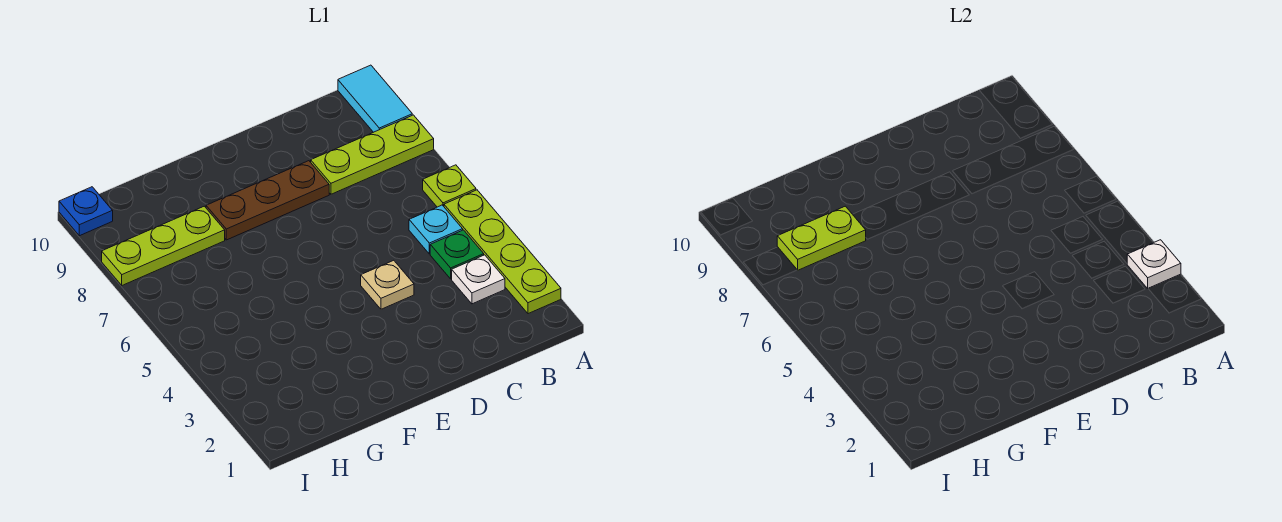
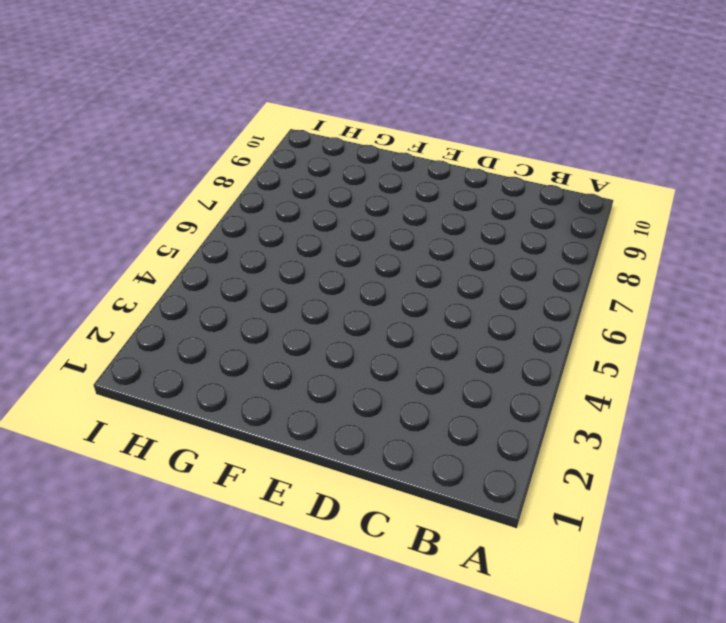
none -> lime plate A2:A5 level 1
none -> lime plate A6 level 1
none -> lime plate A8:C8 level 1

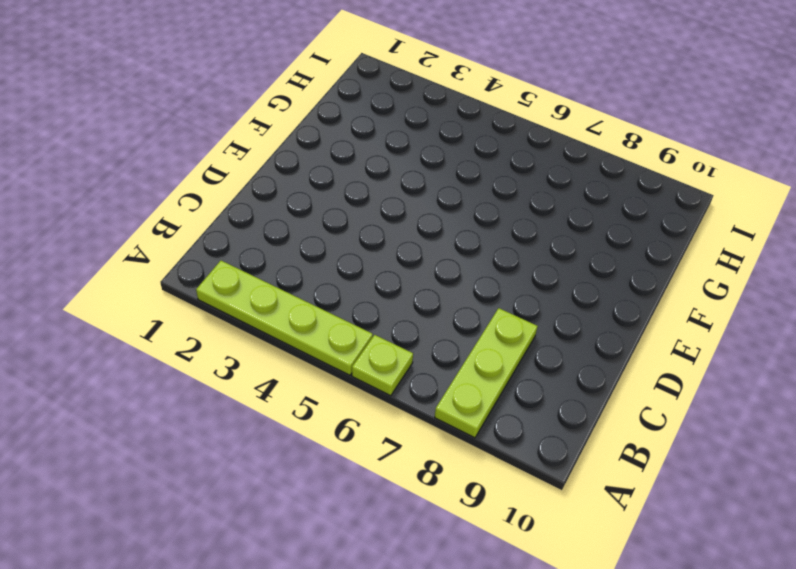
none -> cyan tile A9:A10 level 1
none -> white plate B3 level 1
none -> green plate B4 level 1

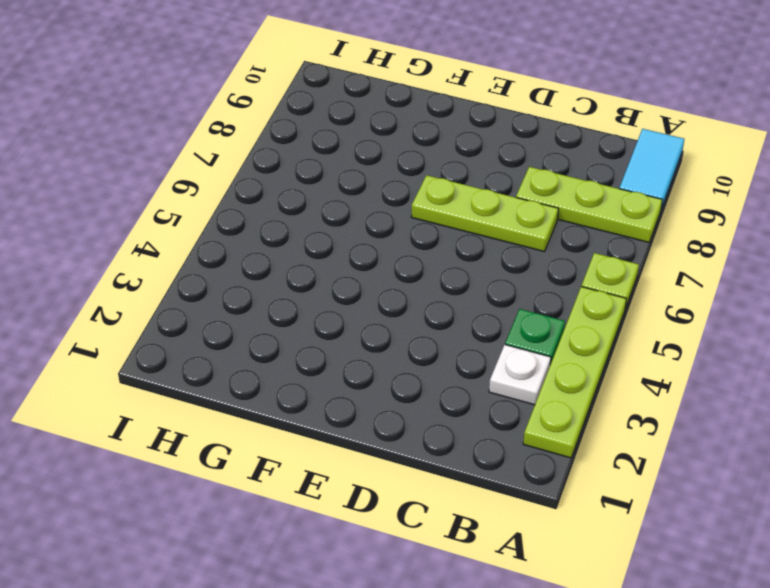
lime plate C7:E7 level 1 -> lime plate G8:I8 level 1
none -> cyan plate B5 level 1
none -> tan plate D4 level 1
none -> brown plate D8:F8 level 1

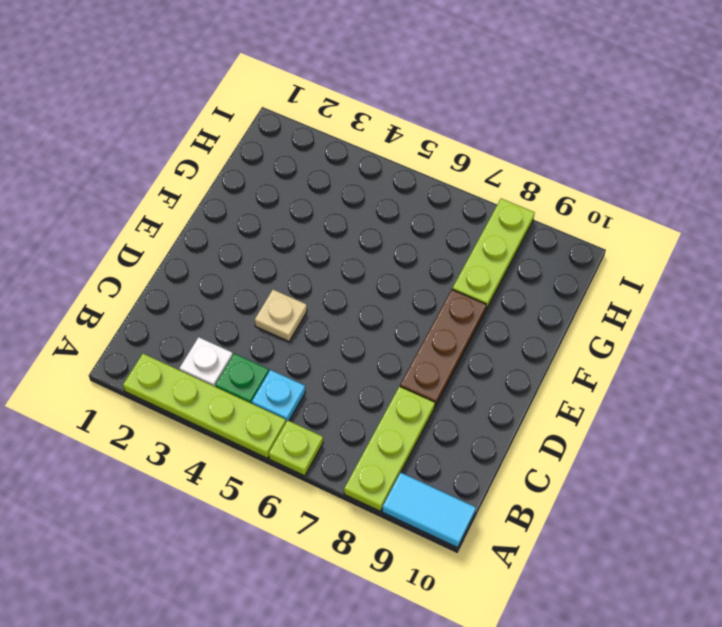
none -> blue plate I10 level 1
none -> white plate A3 level 2
none -> lime plate G8:H8 level 2

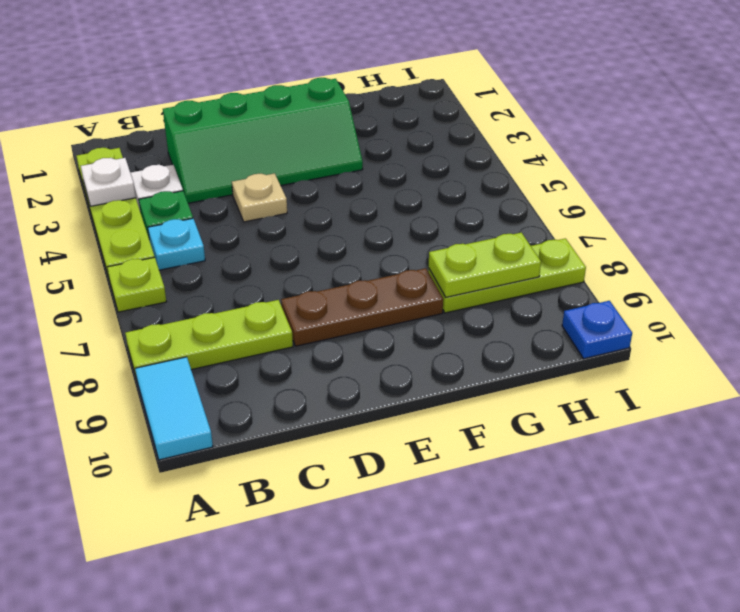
green slope C2:F3 level 1 top 2 -> none

